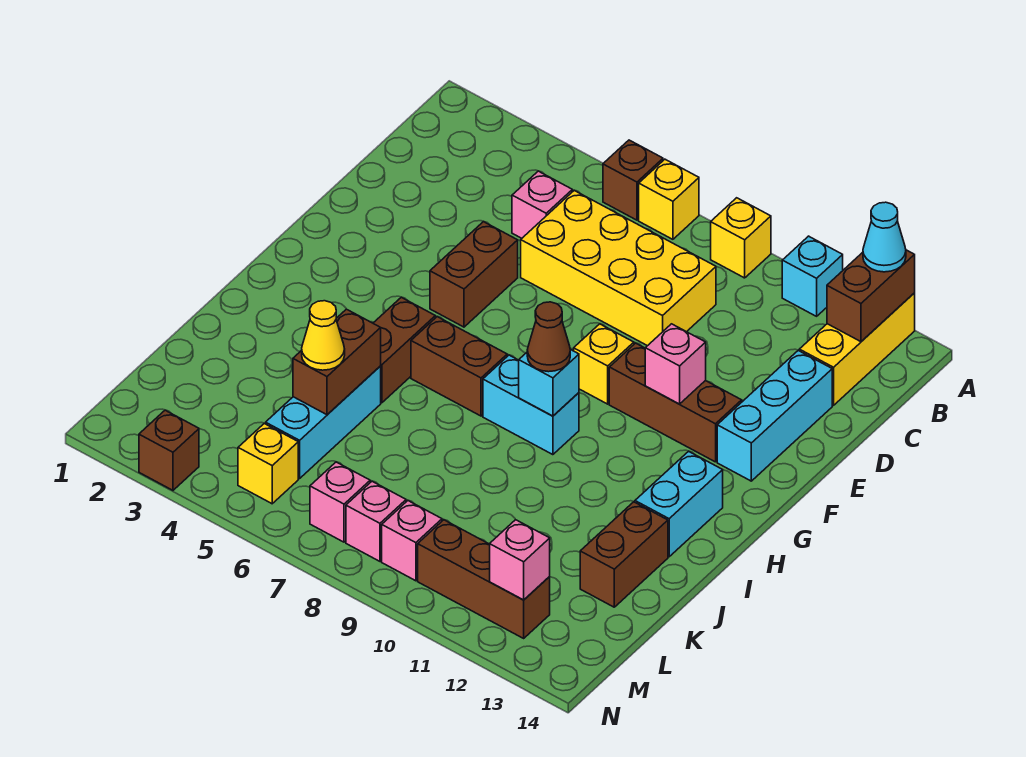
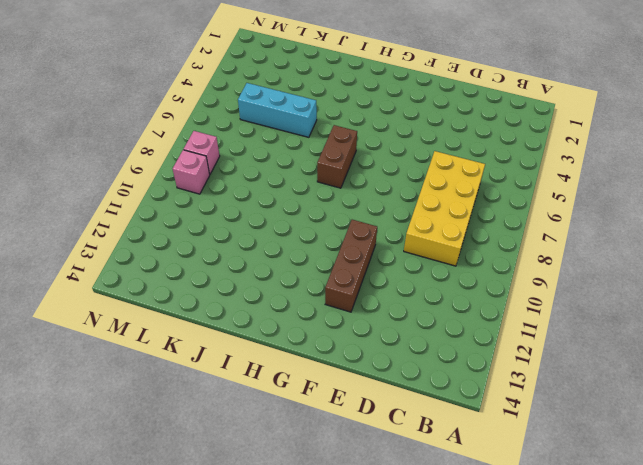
none -> brown brick A6 level 1
none -> yellow brick A7 level 1
none -> yellow brick A9 level 1
none -> cyan brick A11 level 1

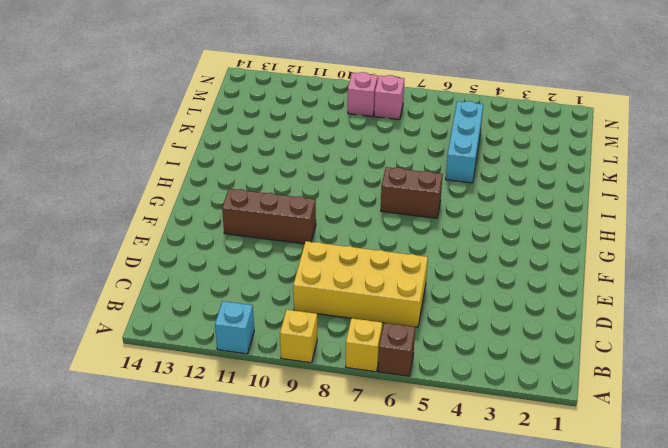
none -> yellow brick A13:C13 level 1
none -> pink brick C5 level 1
none -> cyan brick D13:F13 level 1
none -> brown brick E5:F5 level 1

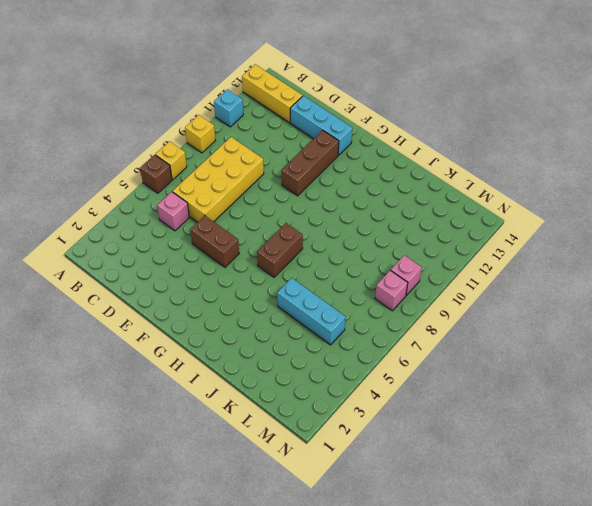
none -> yellow brick F9 level 1
none -> brown brick H5:I5 level 1
none -> cyan brick H8:H9 level 1
none -> cyan brick H13:I13 level 1

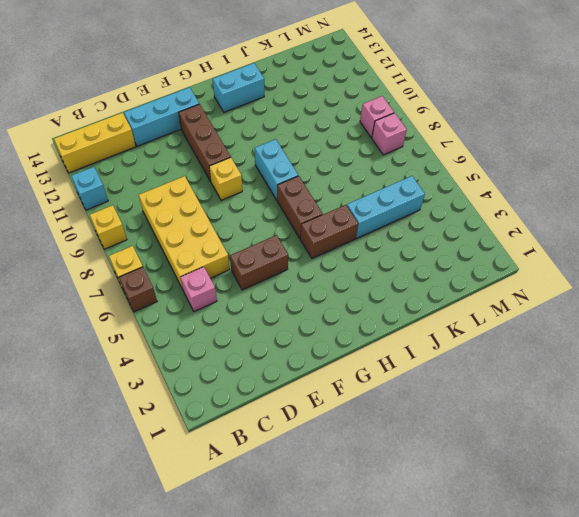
none -> brown brick J13:K13 level 1
none -> yellow brick M5 level 1
none -> pink brick M7 level 1
none -> brown brick M10:M12 level 1

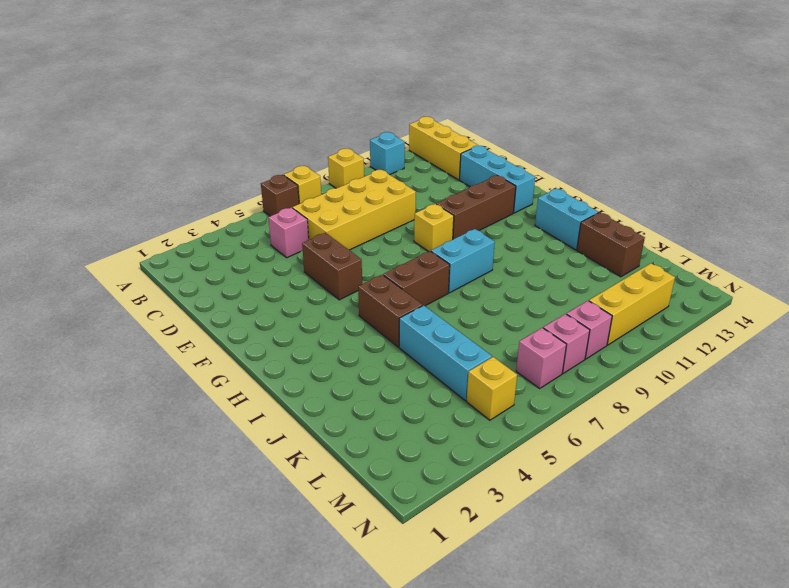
yellow brick M10:M12 level 1 -> brown brick M10:M12 level 1
none -> brown brick N3 level 1
none -> brown brick A13:B13 level 2
none -> pink brick F11 level 2
none -> cyan brick H9 level 2

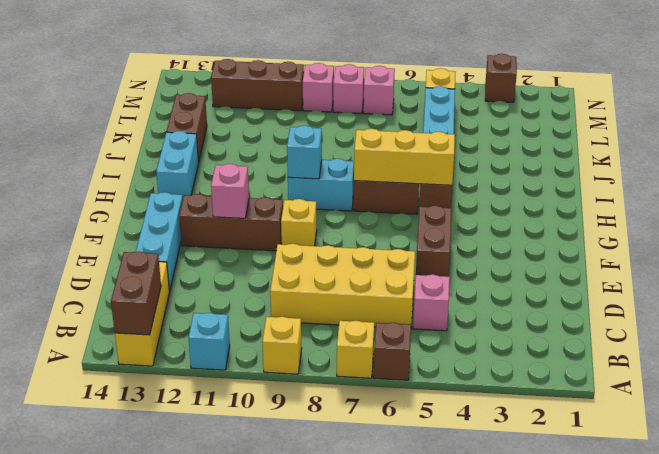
yellow brick H5:H7 level 2 -> none
none -> brown brick J5:K5 level 2
none -> pink brick M12 level 2
none -> cyan cone A13 level 3
none -> brown cone H9 level 3

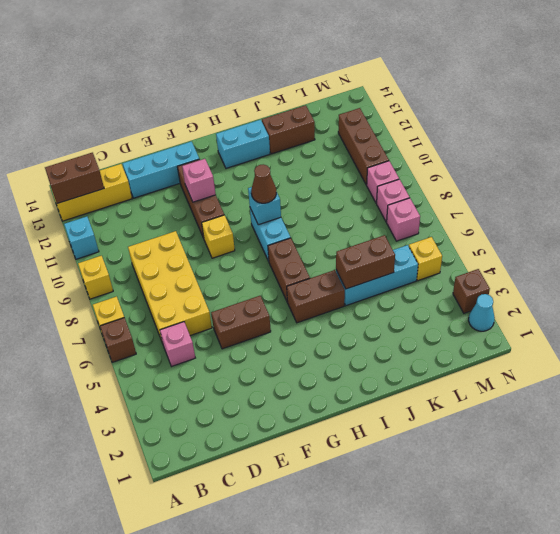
cyan cone N2 level 1 -> cyan cone A13 level 3
none -> pink brick M12 level 2
none -> yellow cone K5 level 3

